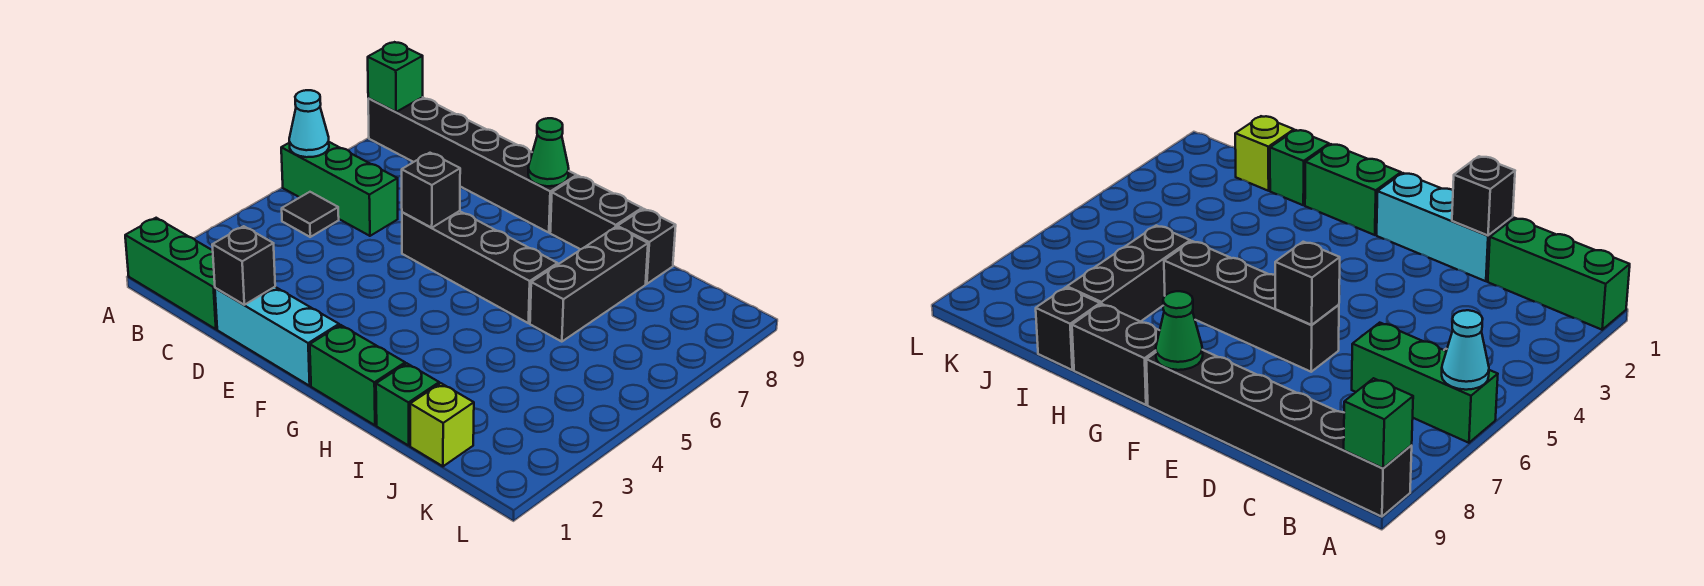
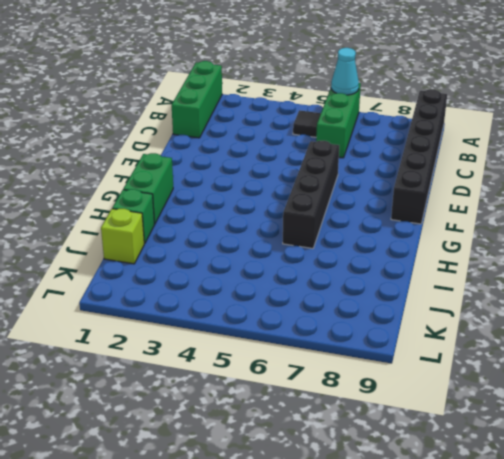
none -> cyan brick D1:F1 level 1
none -> black brick G9:H9 level 1
none -> black brick I6:I8 level 1

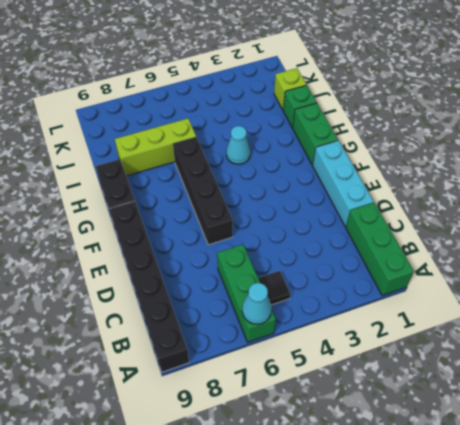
cyan cone H4 level 1 -> none
lime brick I6:I8 level 1 -> black brick I6:I8 level 1
none -> black brick I9 level 1
none -> green brick A9 level 2
none -> black brick D1 level 2

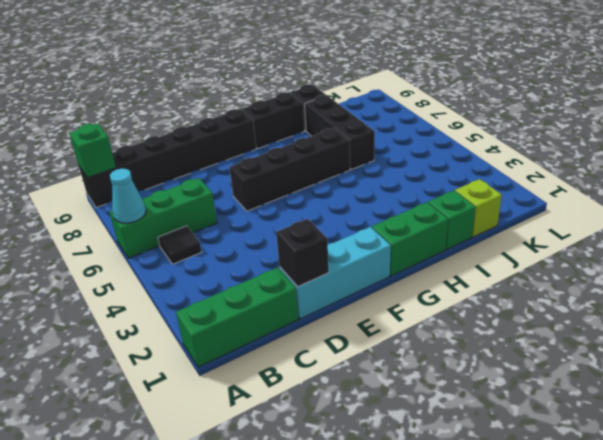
none -> black brick E6 level 2
none -> green cone F9 level 2

